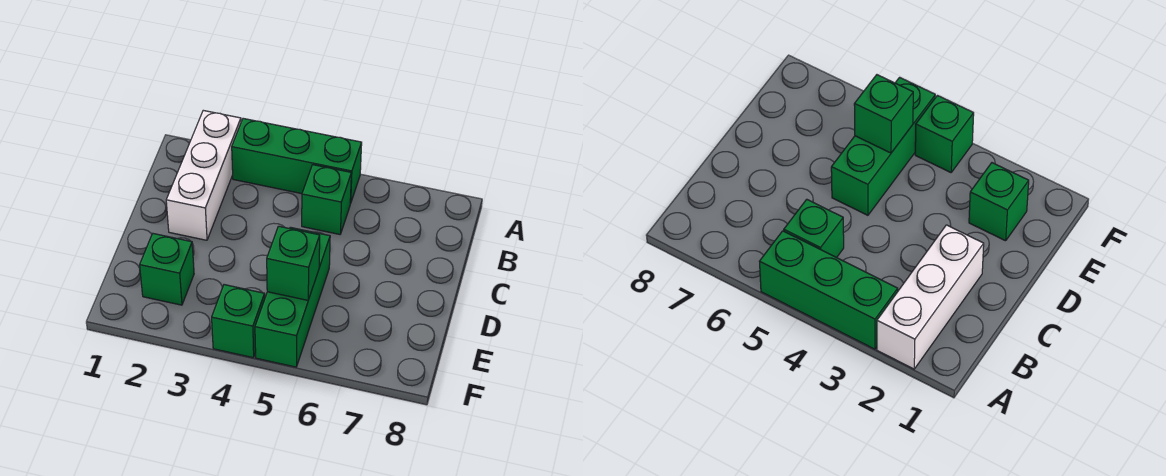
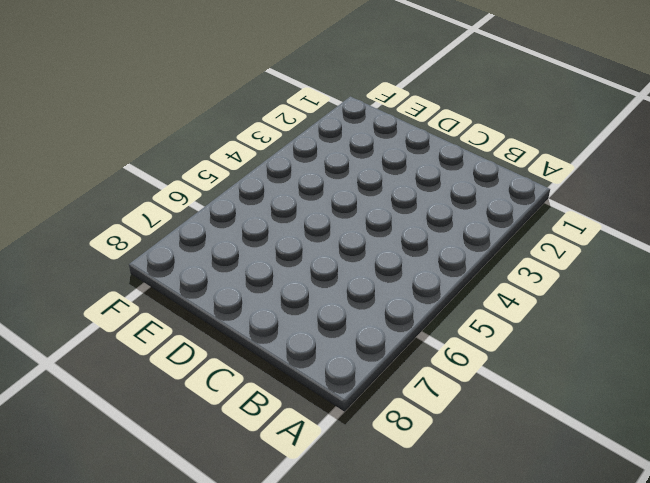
none -> white brick A2:C2 level 1
none -> green brick A3:A5 level 1

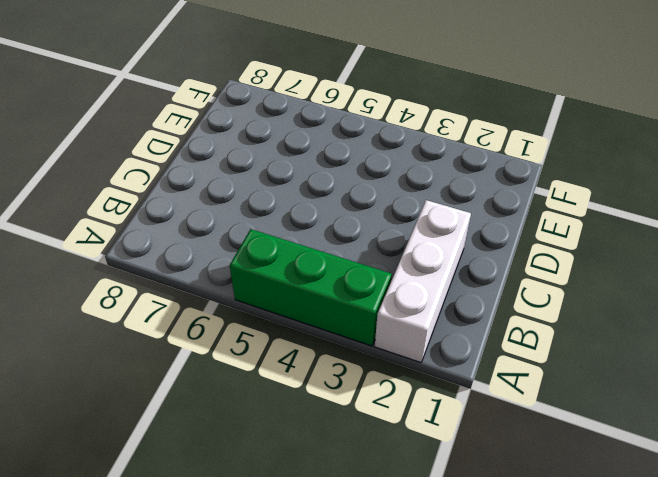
none -> green brick B5 level 1
none -> green brick D5:F5 level 1

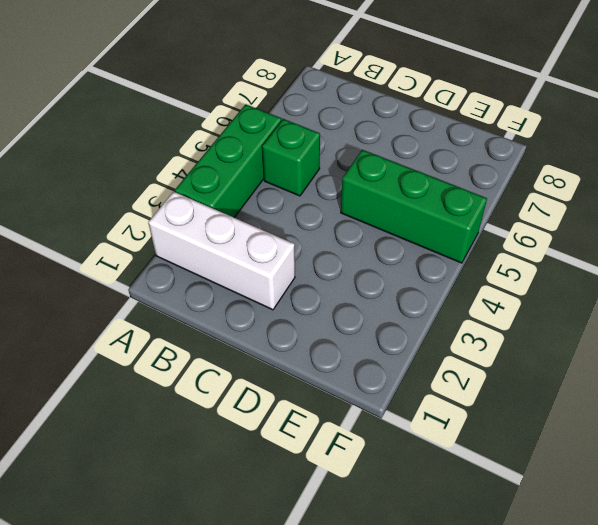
none -> green brick E2 level 1
none -> green brick F4 level 1

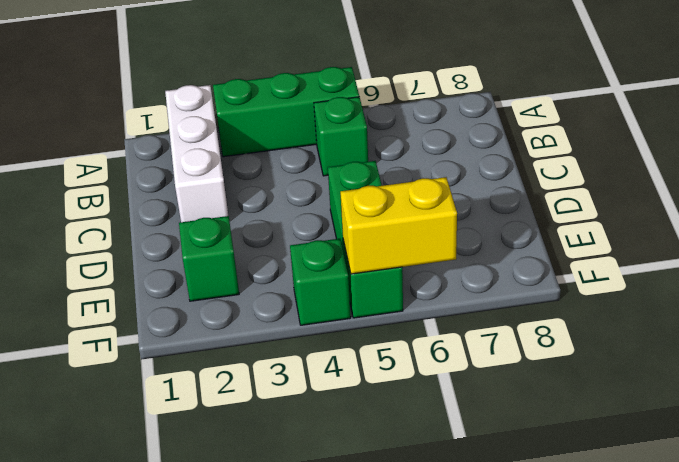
yellow brick F5:F6 level 2 -> none
none -> green brick E5 level 2

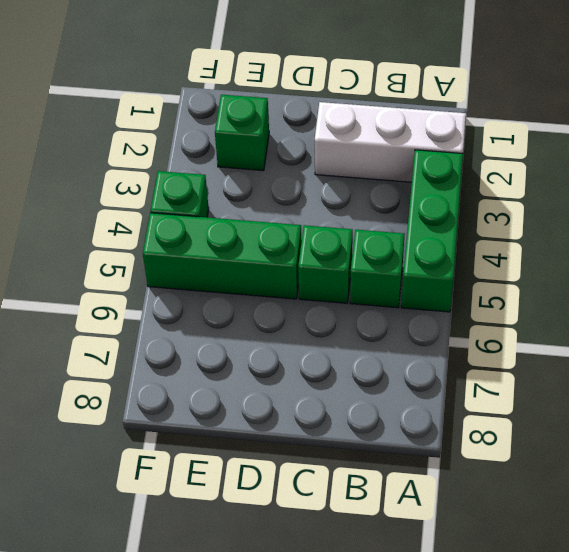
green brick C5 level 1 -> green brick E5 level 2

